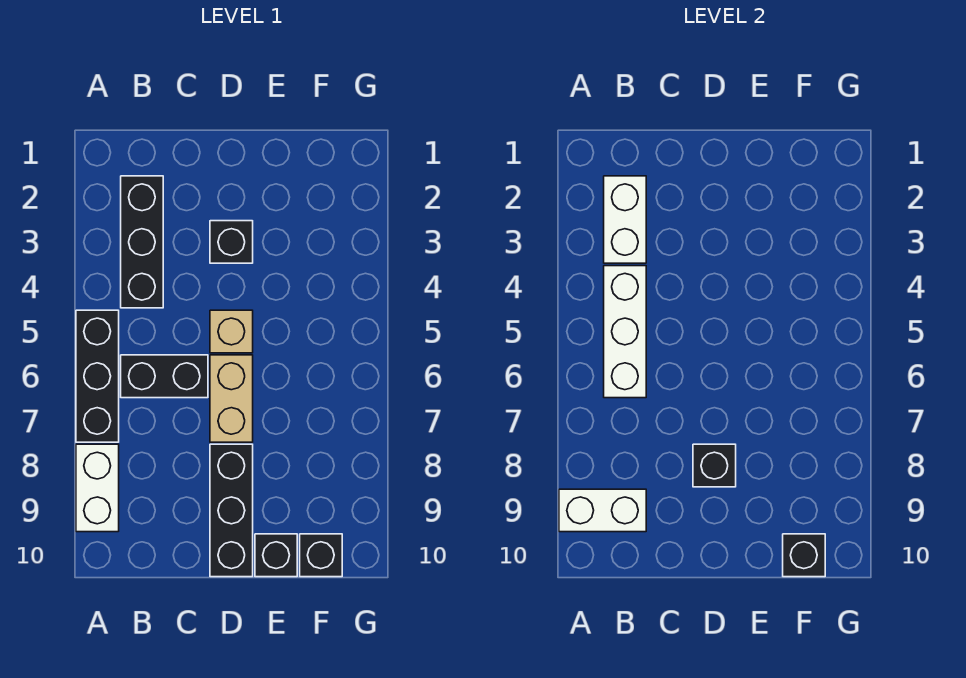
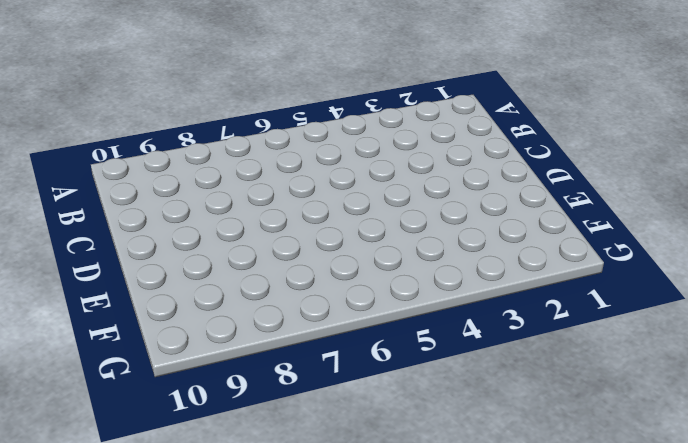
none -> black brick A5:A7 level 1
none -> white brick A8:A9 level 1
none -> black brick B2:B4 level 1

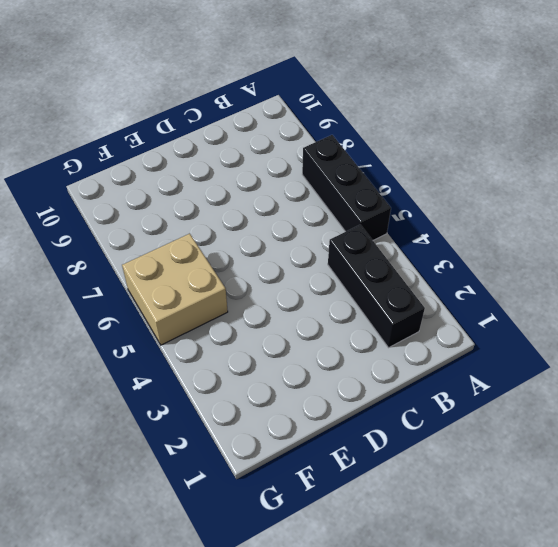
tan brick F5:G6 level 1 -> none
none -> white brick A8:A9 level 1
none -> black brick B6:C6 level 1
none -> black brick D3 level 1

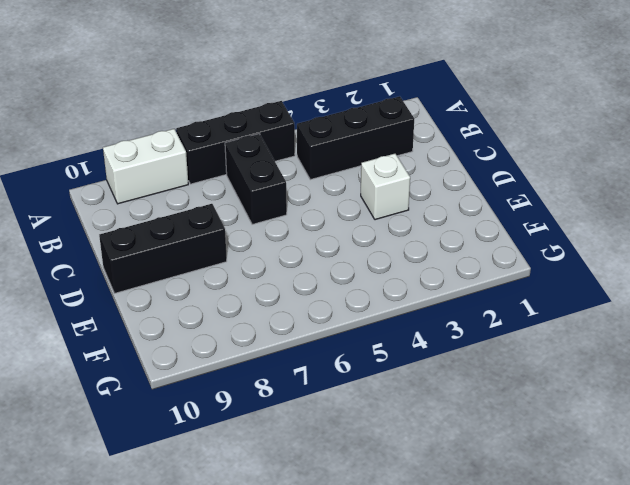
white brick D3 level 1 -> black brick D3 level 1
none -> tan brick D5 level 1
none -> tan brick D6:D7 level 1
none -> black brick E10 level 1

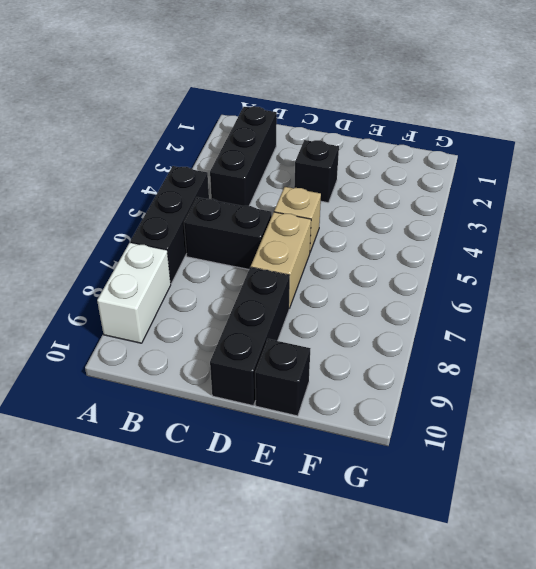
none -> black brick F10 level 1
none -> white brick A9:B9 level 2
none -> white brick B2:B3 level 2

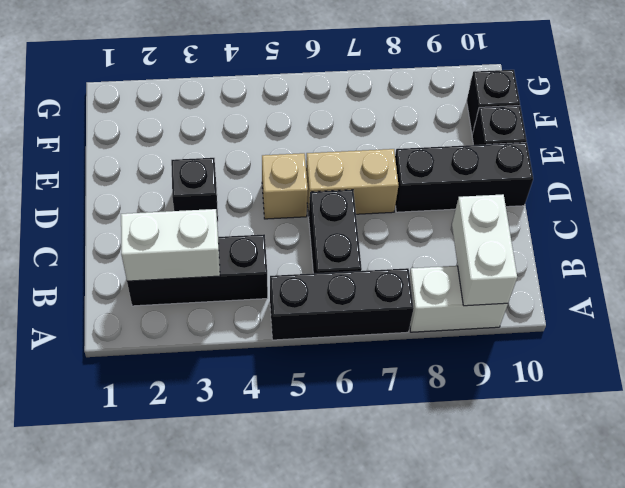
none -> white brick B4:B6 level 2
none -> black brick D8 level 2
none -> black brick F10 level 2

